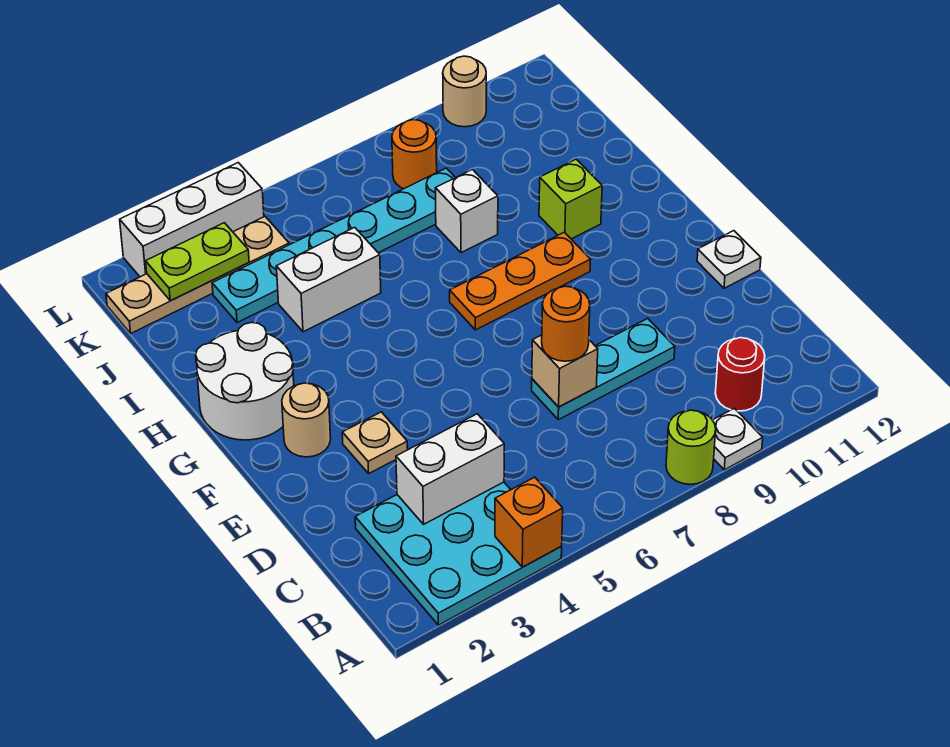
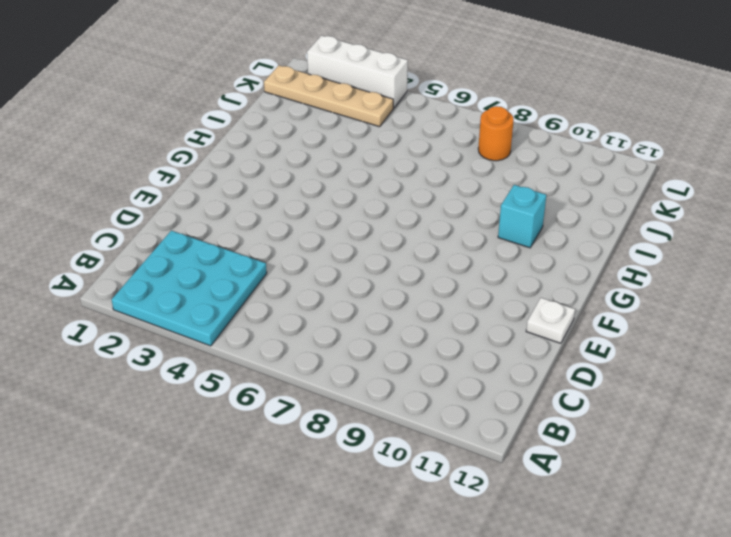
cyan brick H10 level 1 -> lime brick H10 level 1
none -> lime round brick A8 level 1
none -> white plate A9 level 1
none -> red round brick B10 level 1

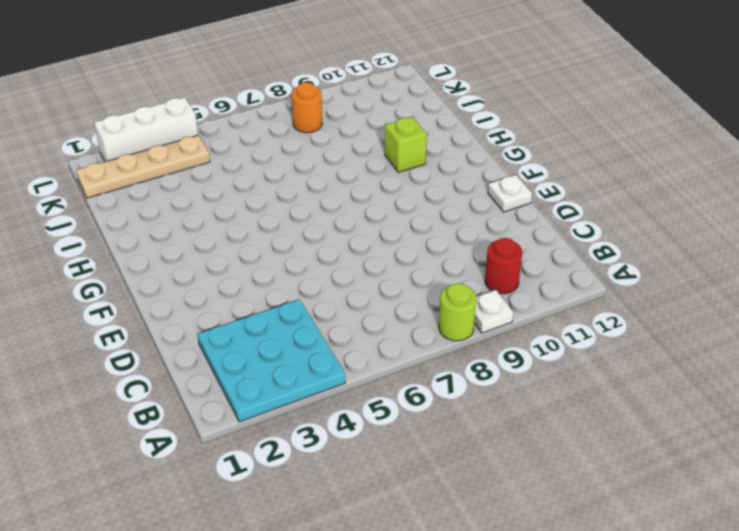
none -> cyan plate D7:D9 level 1
none -> tan plate E3 level 1
none -> tan round brick F2 level 1

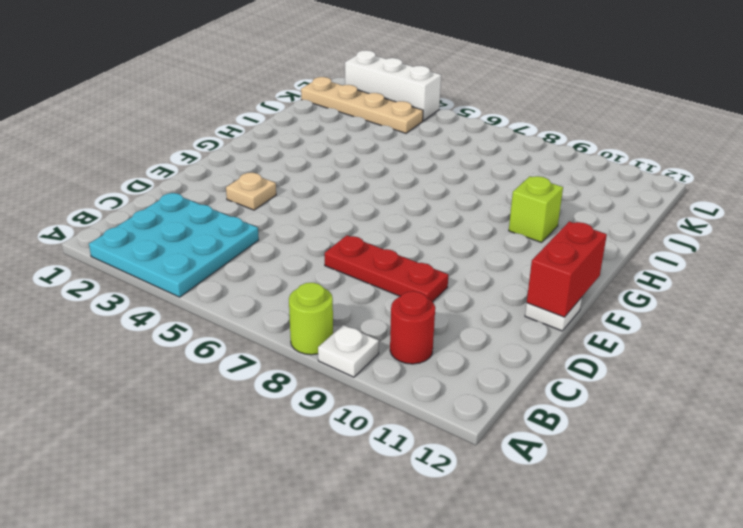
red plate D7:D9 level 1 -> cyan plate D7:D9 level 1
red brick E12:F12 level 2 -> none
none -> tan round brick F2 level 1
none -> white round brick G1:H2 level 1
none -> orange plate G7:G9 level 1

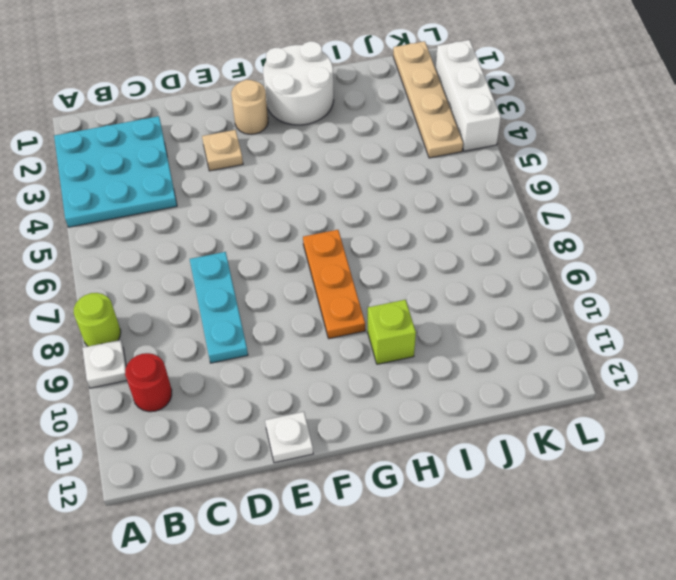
none -> white brick I4:I5 level 1
none -> white brick I8 level 1
none -> cyan plate J3:J8 level 1

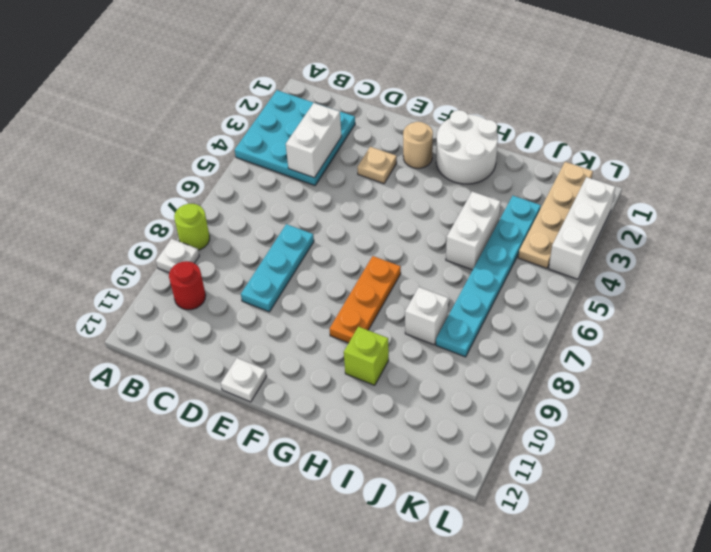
none -> orange round brick K8 level 1
none -> tan round brick L10 level 1
none -> orange brick A4 level 2

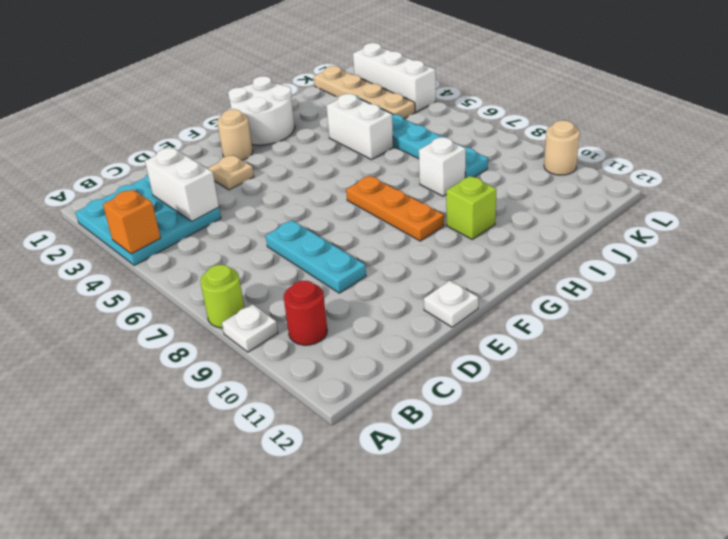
none -> orange round brick K8 level 1
none -> tan brick D7 level 2
none -> lime plate K2:K3 level 2

